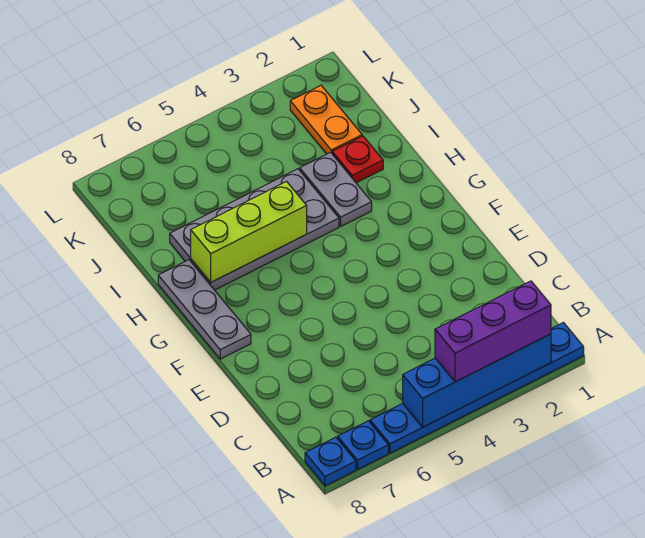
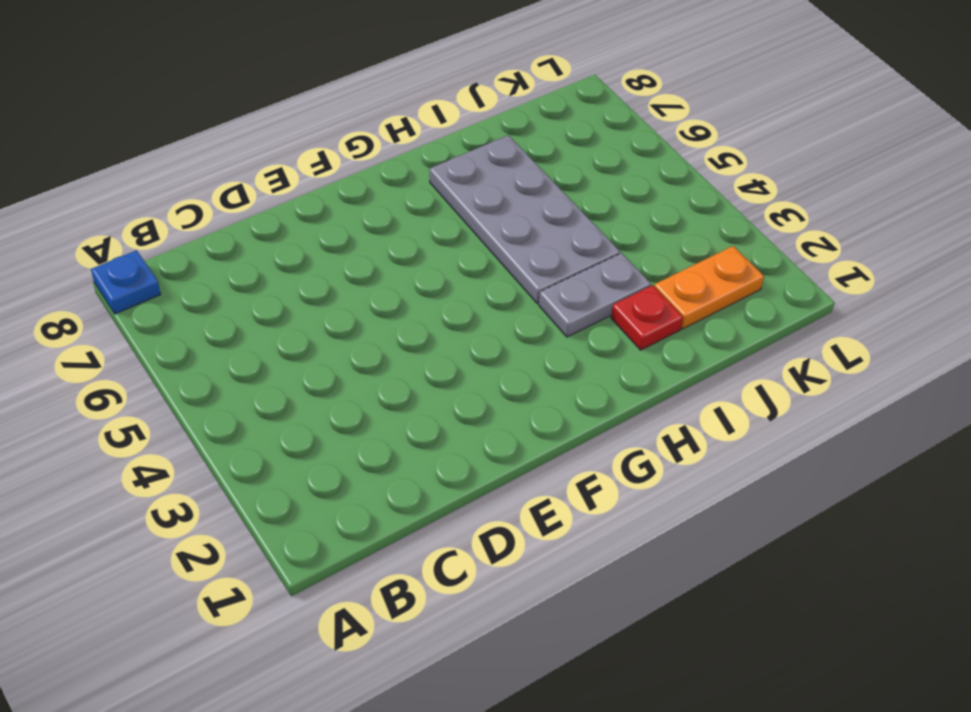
none -> blue plate A1:A6 level 1
none -> blue plate A7 level 1

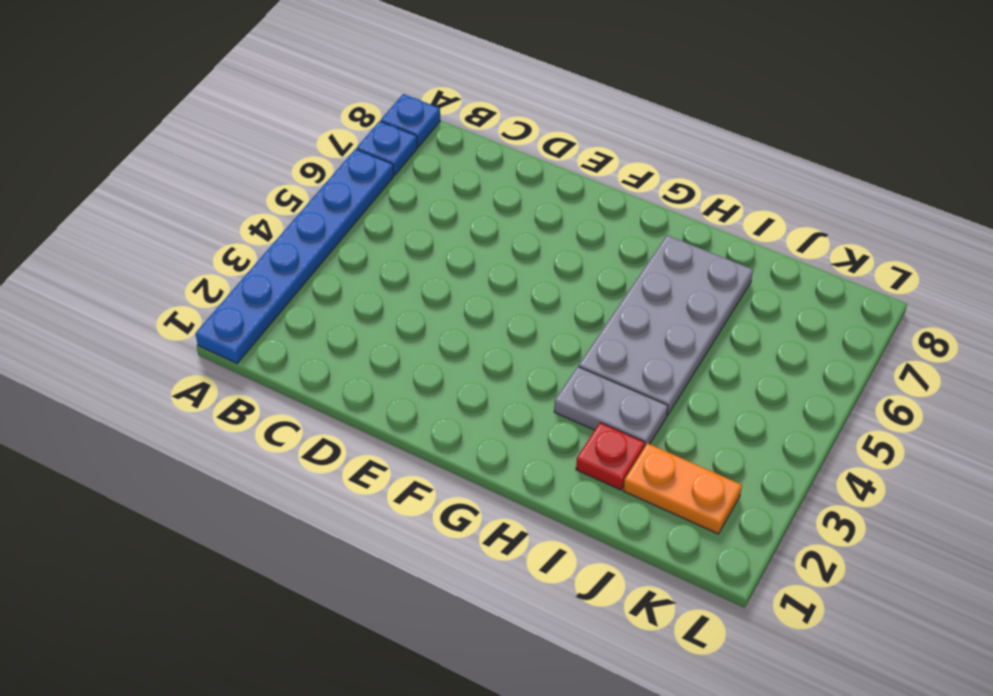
none -> grey plate F8:H8 level 1
none -> blue brick A2:A5 level 2

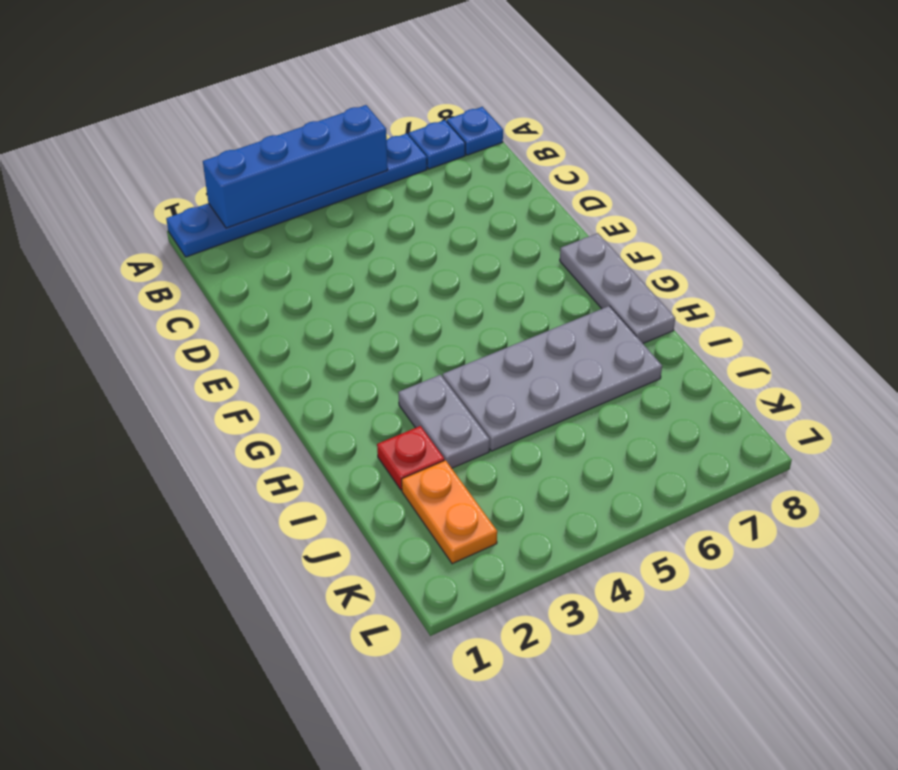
none -> lime brick H5:H7 level 2
none -> purple brick A2:A4 level 3

